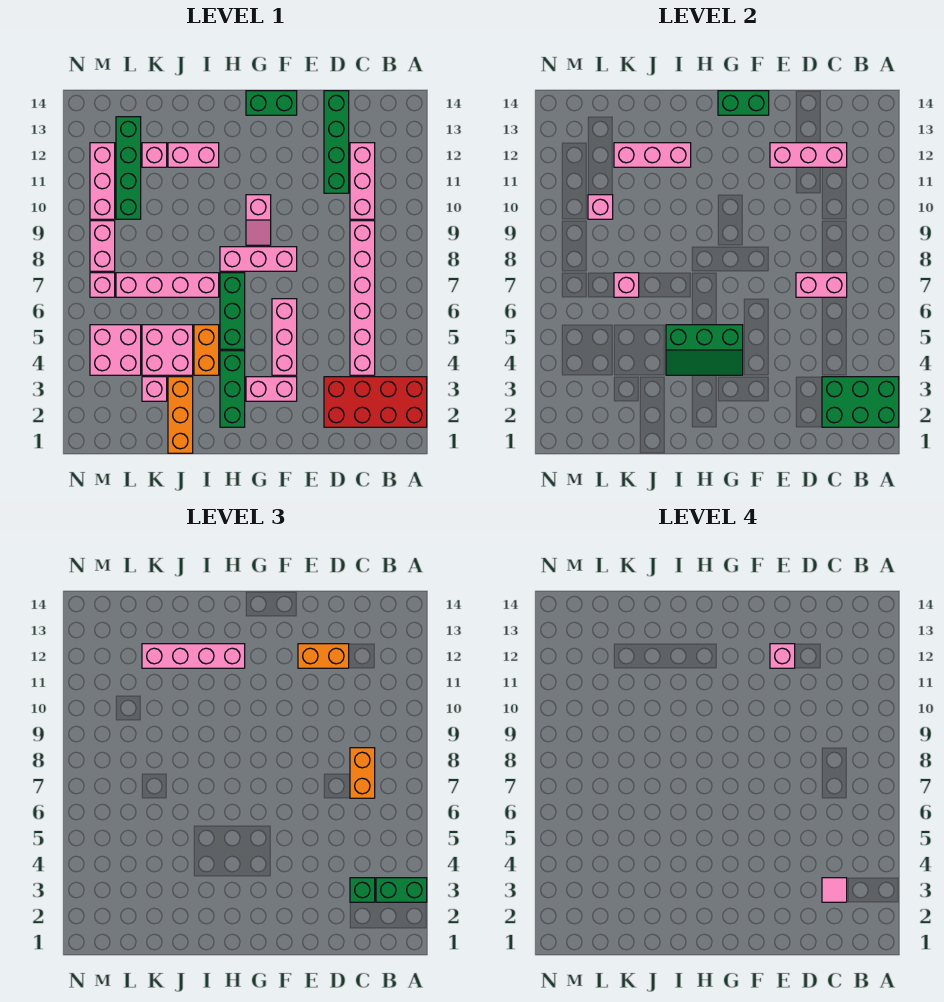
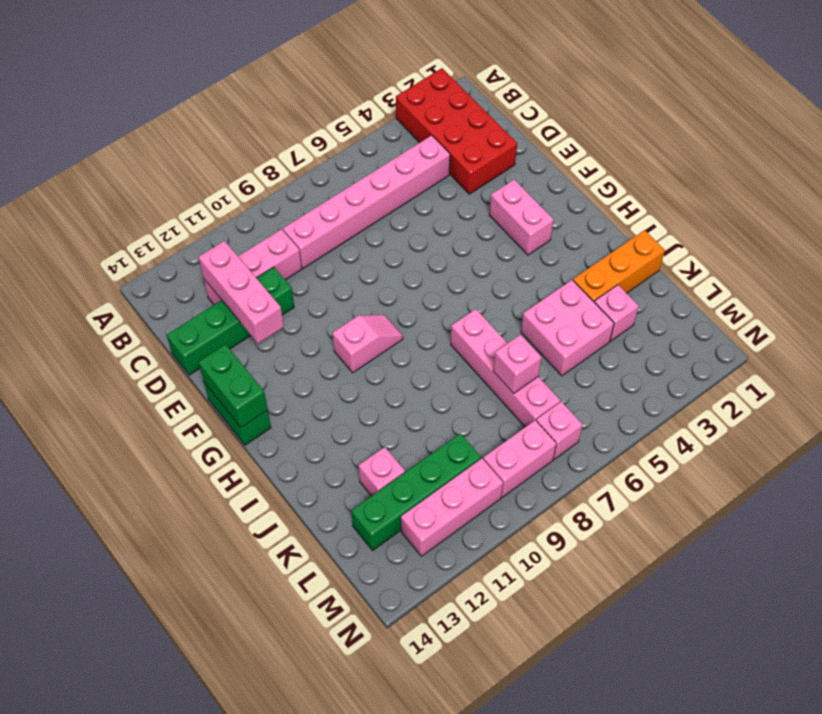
none -> pink brick F4:F6 level 1
none -> pink brick F8:H8 level 1
none -> green brick H2:H4 level 1
none -> green brick H5:H7 level 1

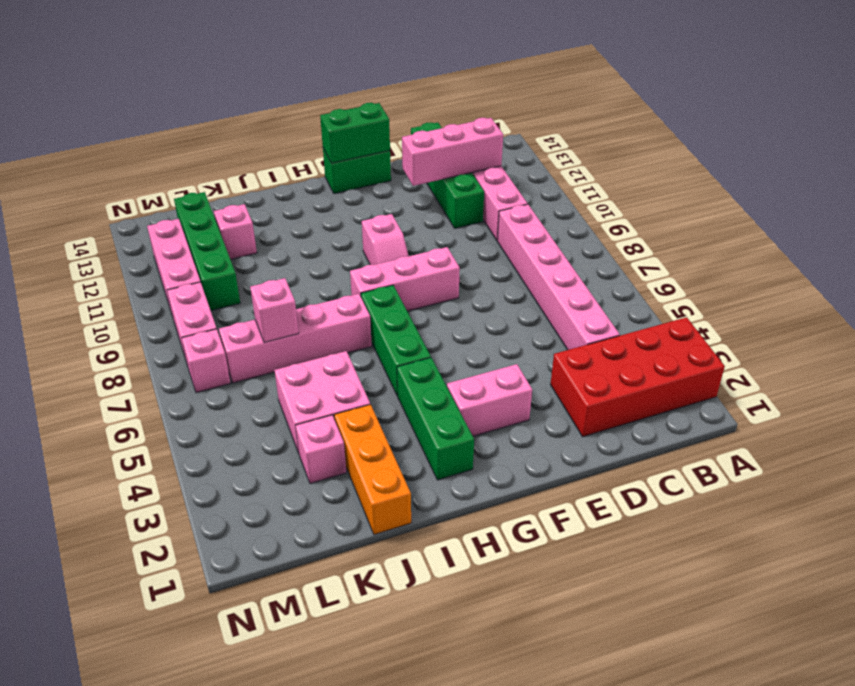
none -> pink brick F4:F6 level 1
none -> orange brick I4:I5 level 1
none -> pink brick I12:J12 level 1
none -> pink brick L4:M5 level 1

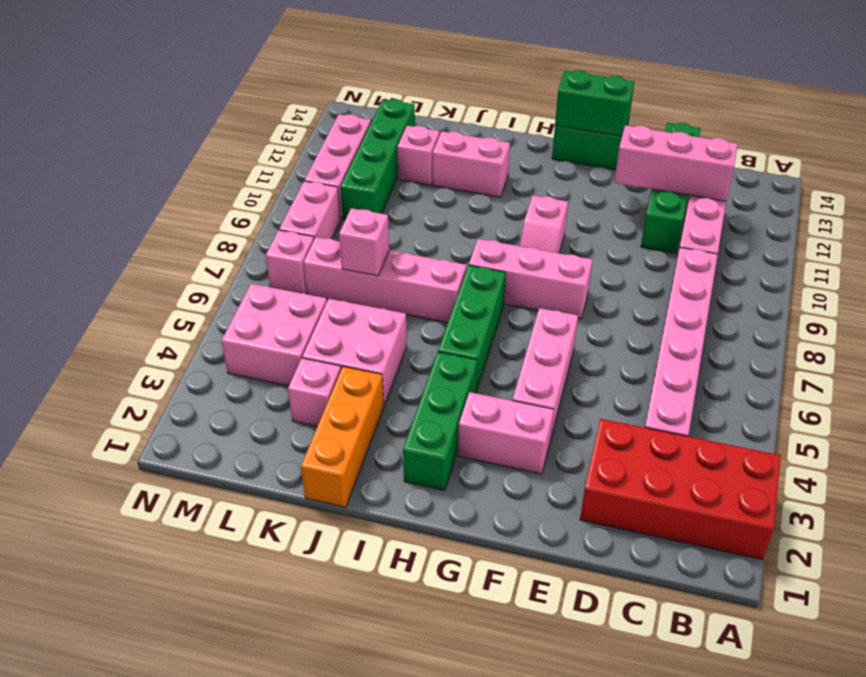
none -> orange brick I4:I5 level 1
none -> green brick A2:C3 level 2
none -> pink brick C7:D7 level 2
none -> green slope G4:I5 level 2 top 5

